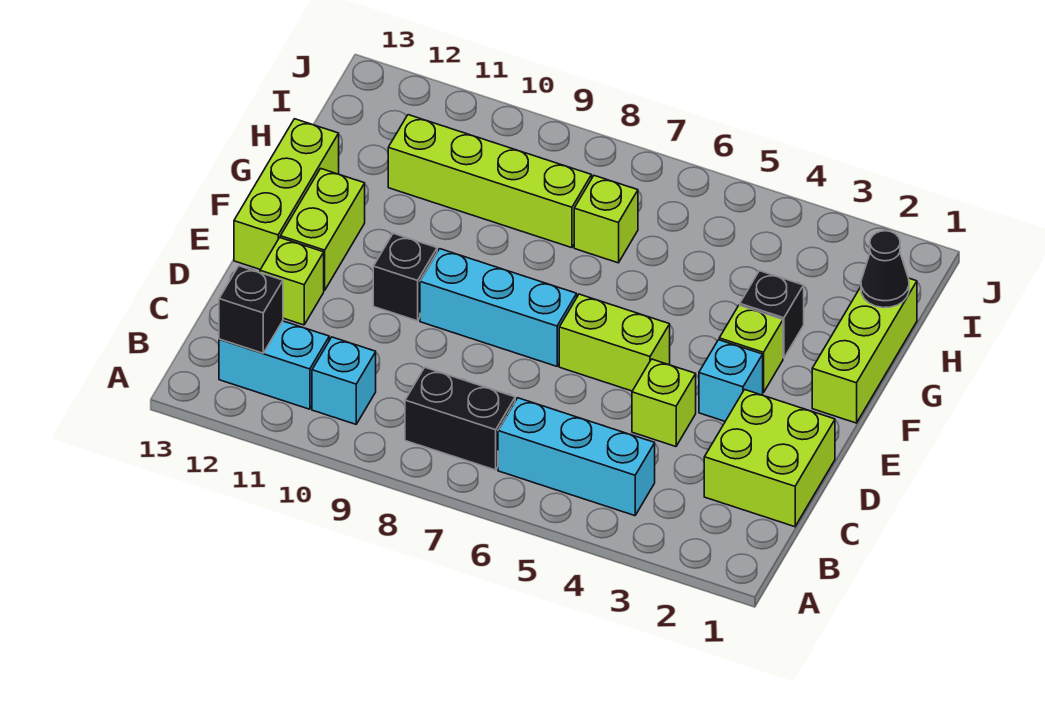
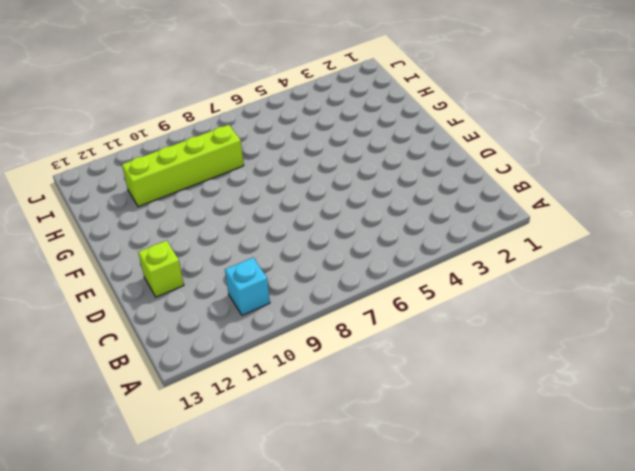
none -> cyan brick B4:B6 level 1
none -> black brick B7:B8 level 1
none -> cyan brick B11:B12 level 1

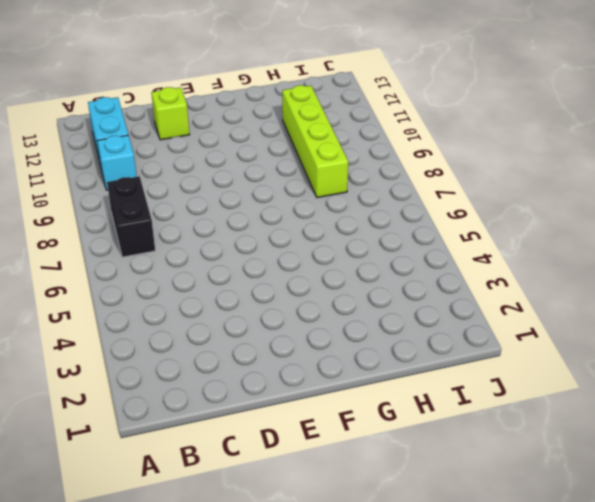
none -> cyan brick B4:B6 level 1
none -> lime brick C1:D2 level 1
none -> lime brick D4 level 1

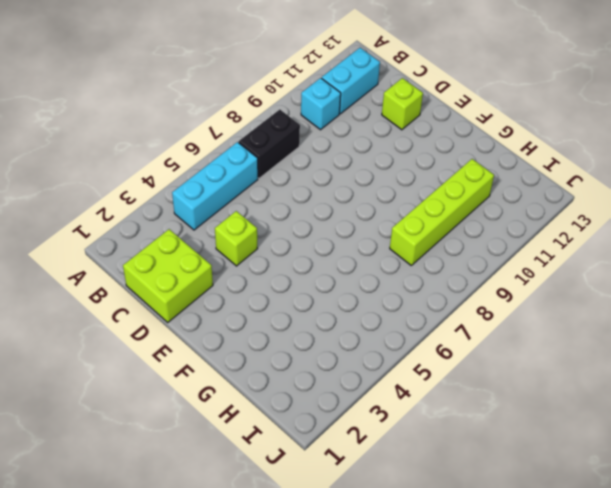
none -> cyan brick E3 level 1
none -> lime brick E5:E6 level 1
none -> cyan brick E7:E9 level 1

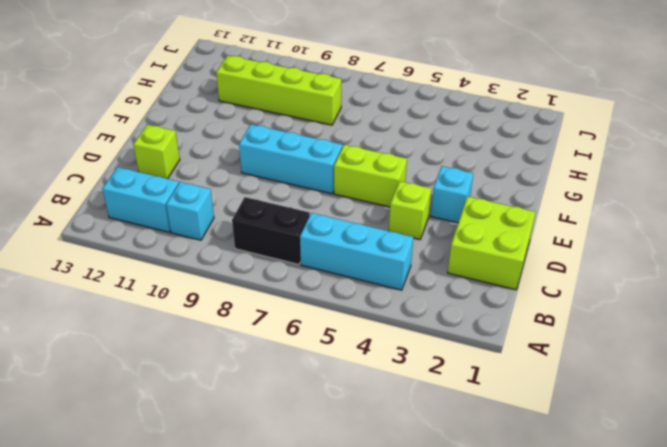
none -> black brick E10 level 1
none -> lime brick E12:F12 level 1
none -> lime brick E13:G13 level 1

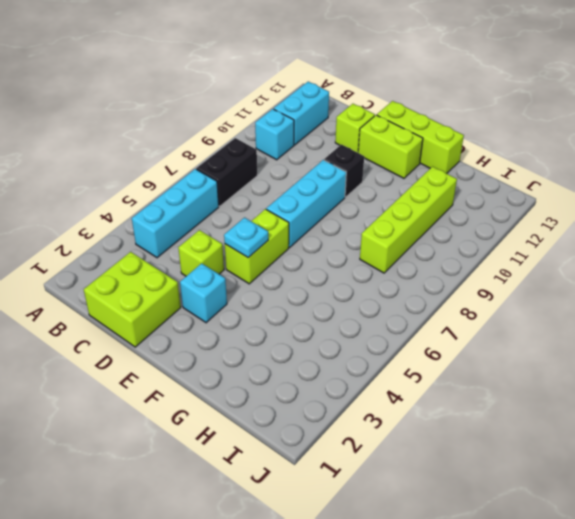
cyan plate E5 level 2 -> none
none -> lime brick F1:H1 level 1
none -> lime brick F3 level 1
none -> black brick G3 level 1

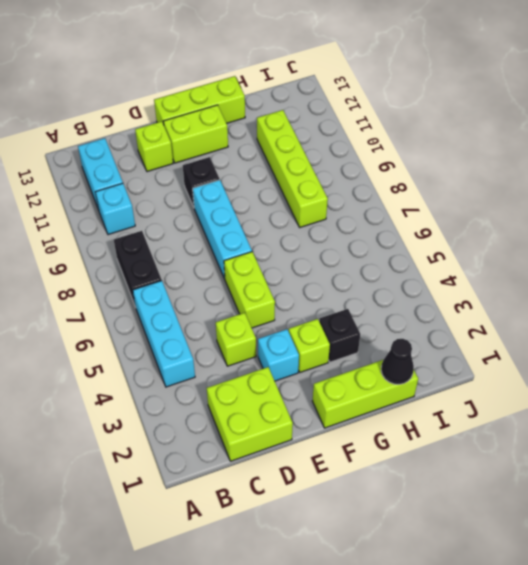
none -> lime brick H7 level 1
none -> black brick B12 level 2

